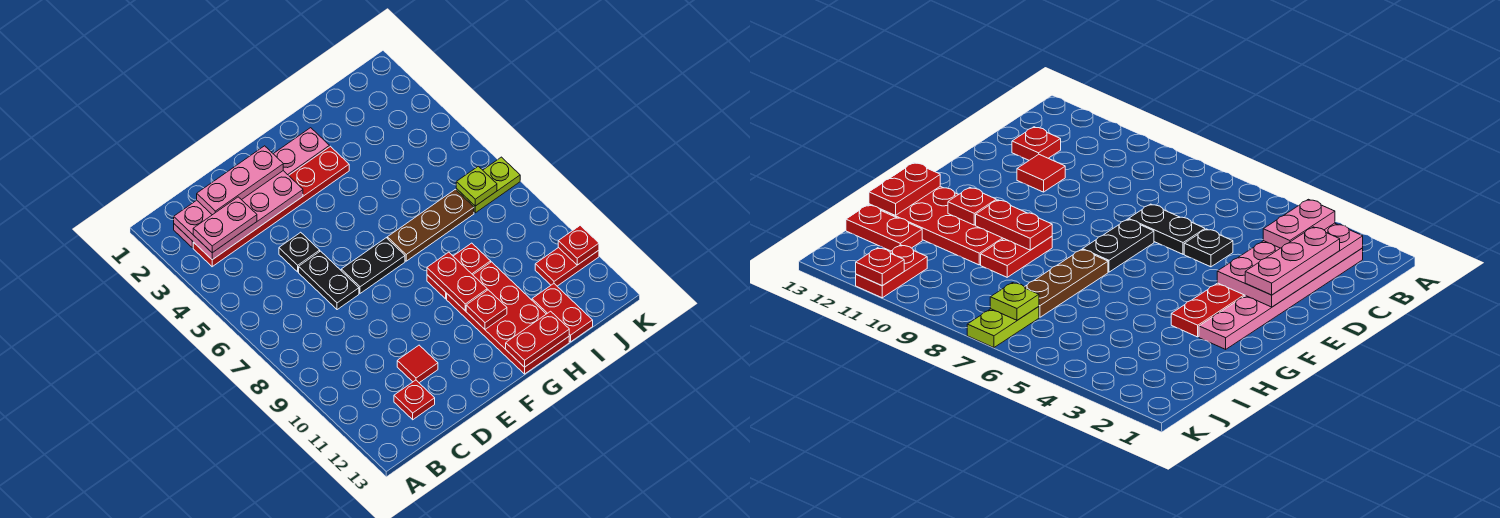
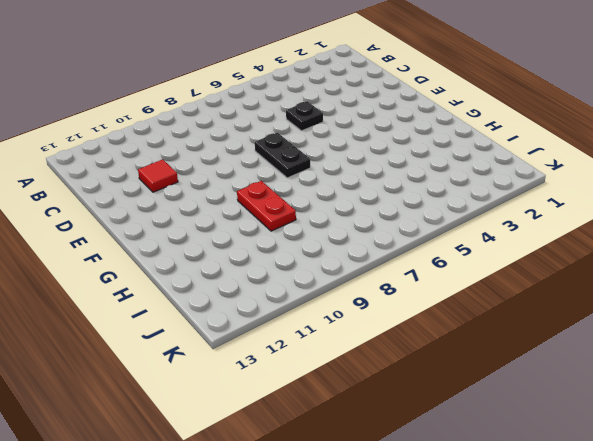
none -> pink plate B2:G2 level 1
none -> red plate B3:G3 level 1
none -> red plate C12 level 1

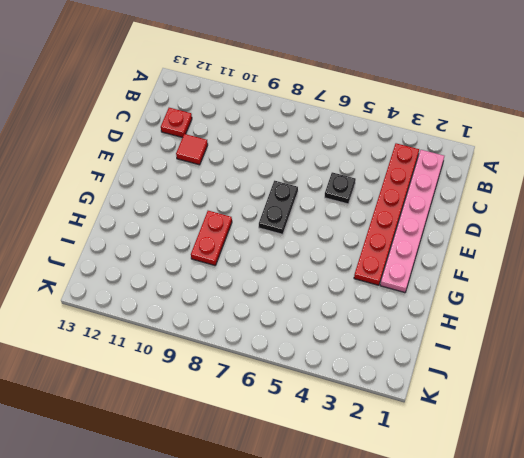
none -> black plate D6:D7 level 1
none -> brown plate G7:I7 level 1
none -> red plate G10:H13 level 1

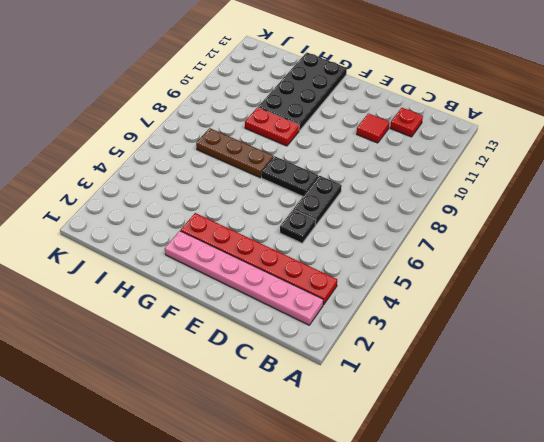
black plate G10:H13 level 1 -> red plate G10:H13 level 1
none -> red plate I12:I13 level 1
none -> lime plate J7:K7 level 1
none -> red plate J11:K11 level 1

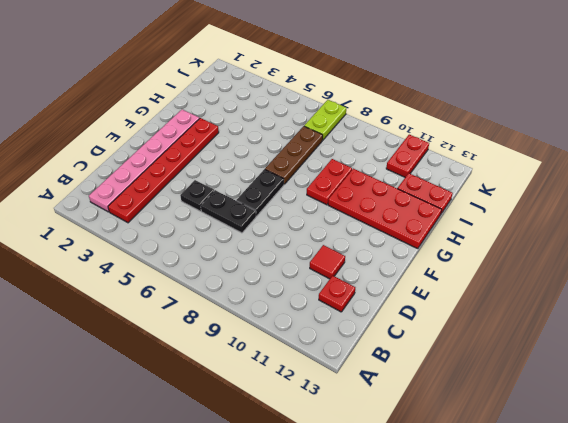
none -> pink plate B2:E3 level 2
none -> red plate G9:G10 level 2
none -> red plate G11 level 2

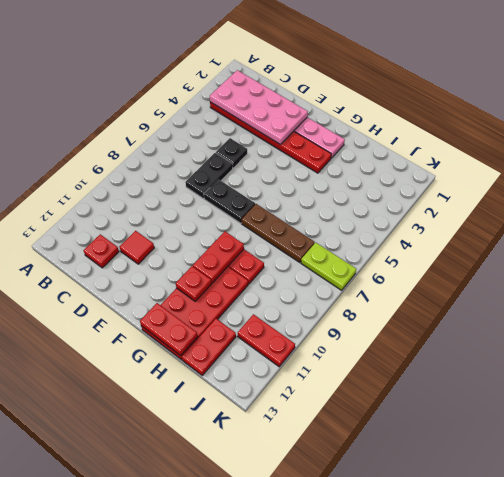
none -> lime plate J7 level 2
none -> red plate K11 level 2
none -> pink plate B3:C3 level 3

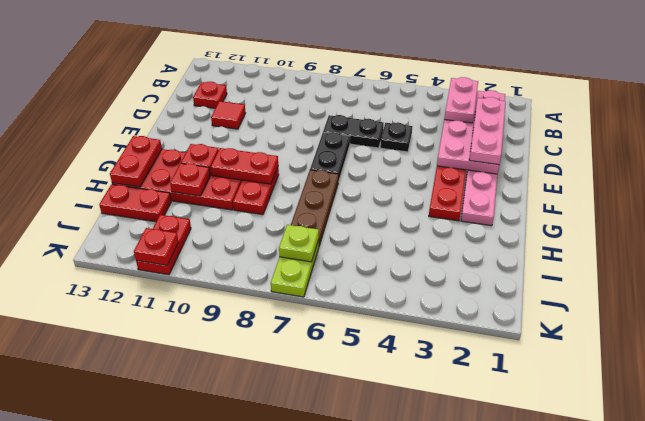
red plate H11 level 2 -> none

